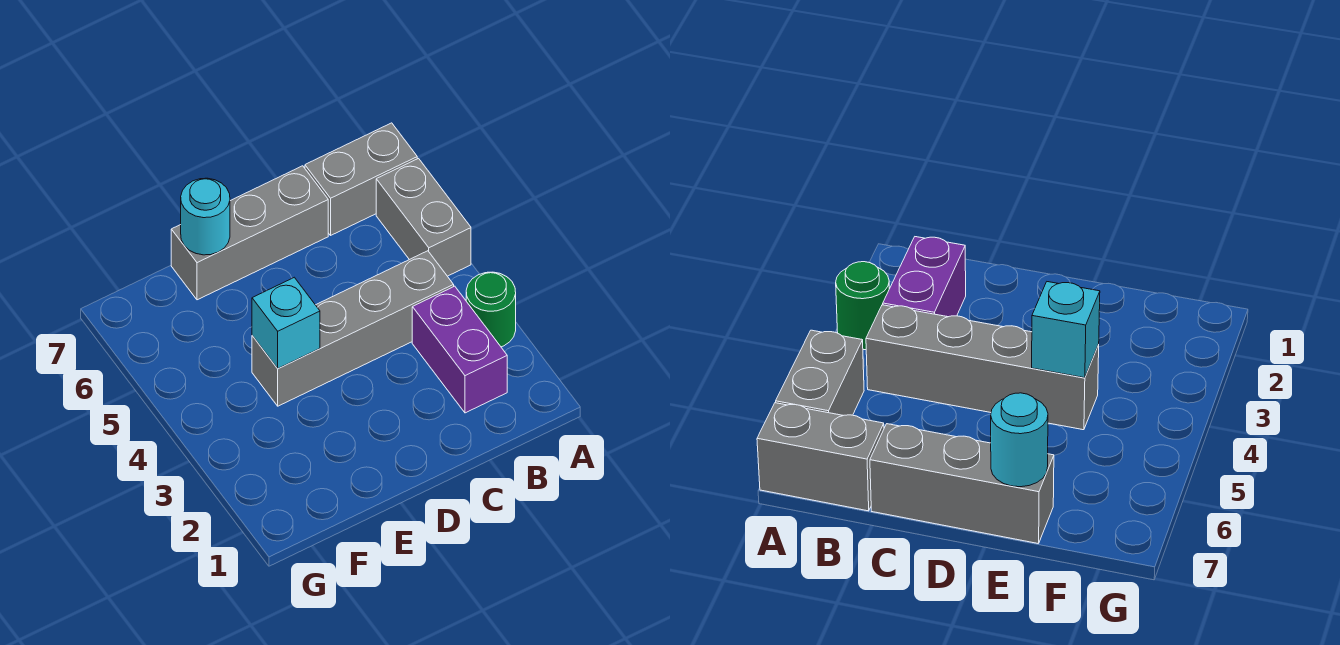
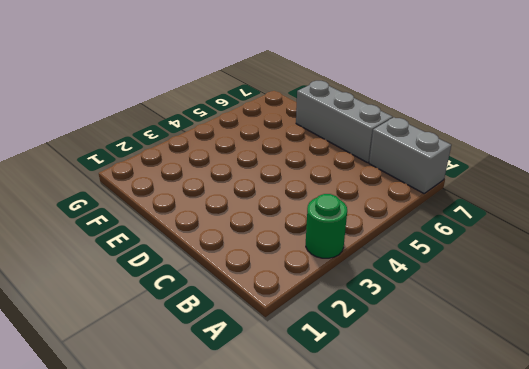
none -> grey brick A5:A6 level 1
none -> purple brick B2:B3 level 1

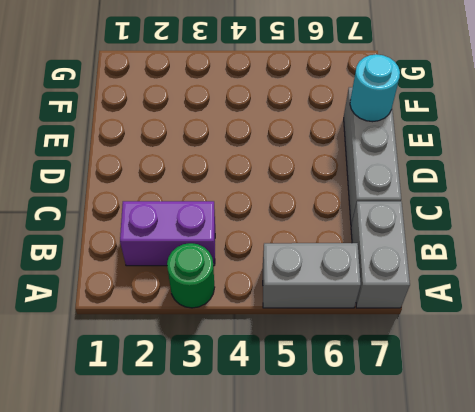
none -> grey brick B4:E4 level 1
none -> cyan brick E4 level 2

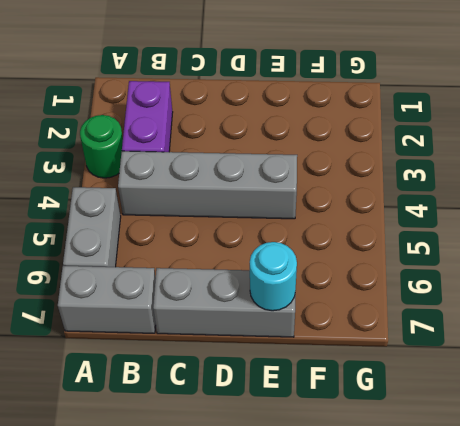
none -> cyan brick E4 level 2

